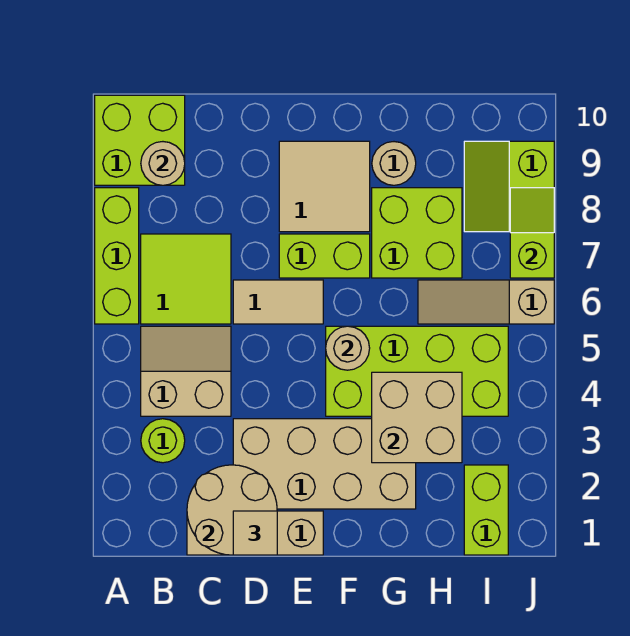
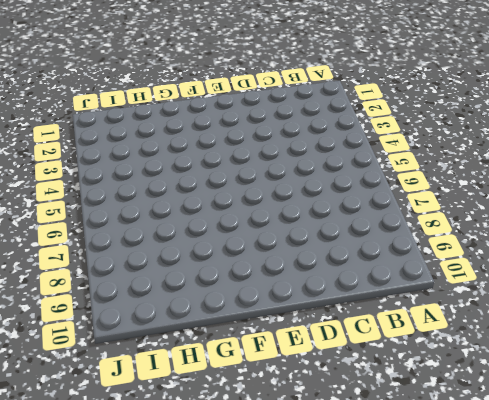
none -> lime brick A6:A8 level 1
none -> lime brick A9:B10 level 1
none -> lime round brick B3 level 1

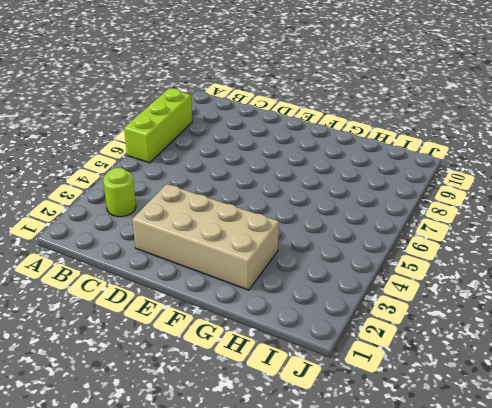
none -> lime brick A9:B10 level 1
none -> tan slope B4:C5 level 1 top 4
none -> lime tile B6:C7 level 1

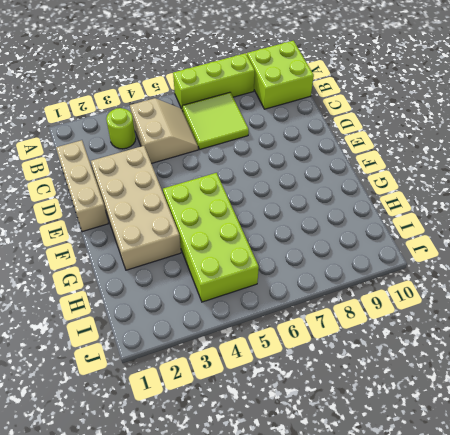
none -> tan tile D6:E6 level 1
none -> lime brick E7:F7 level 1
none -> tan tile E8:F9 level 1

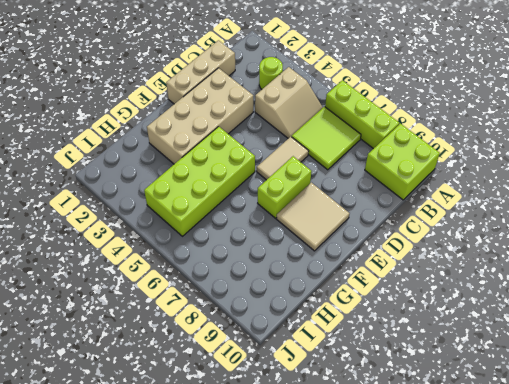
none -> lime brick G7:H8 level 1
none -> tan round brick G9 level 1
none -> tan slope H6:J6 level 1 top J

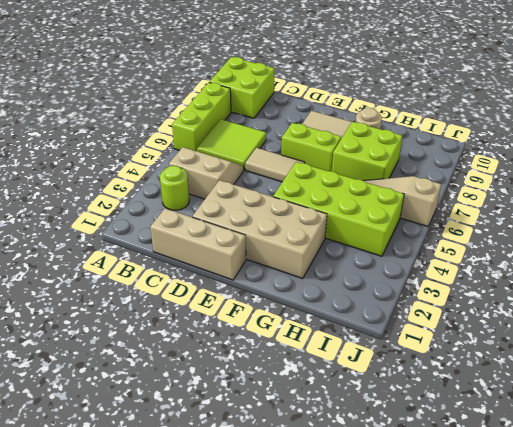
none -> lime brick I1:I2 level 1
none -> lime slope I8:J9 level 1 top J
none -> tan round brick B9 level 2

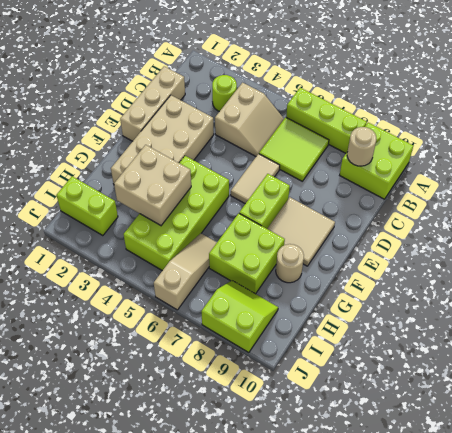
none -> tan round brick C1:D2 level 2
none -> tan round brick F5 level 2
none -> lime slope J7:J8 level 2 top 7

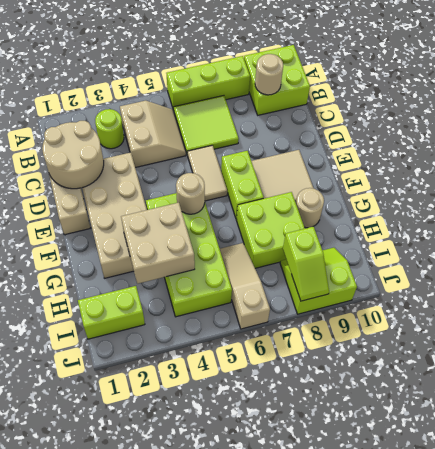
lime slope I8:J8 level 2 top I -> lime slope J7:J8 level 2 top 7
none -> tan tile D1 level 3

